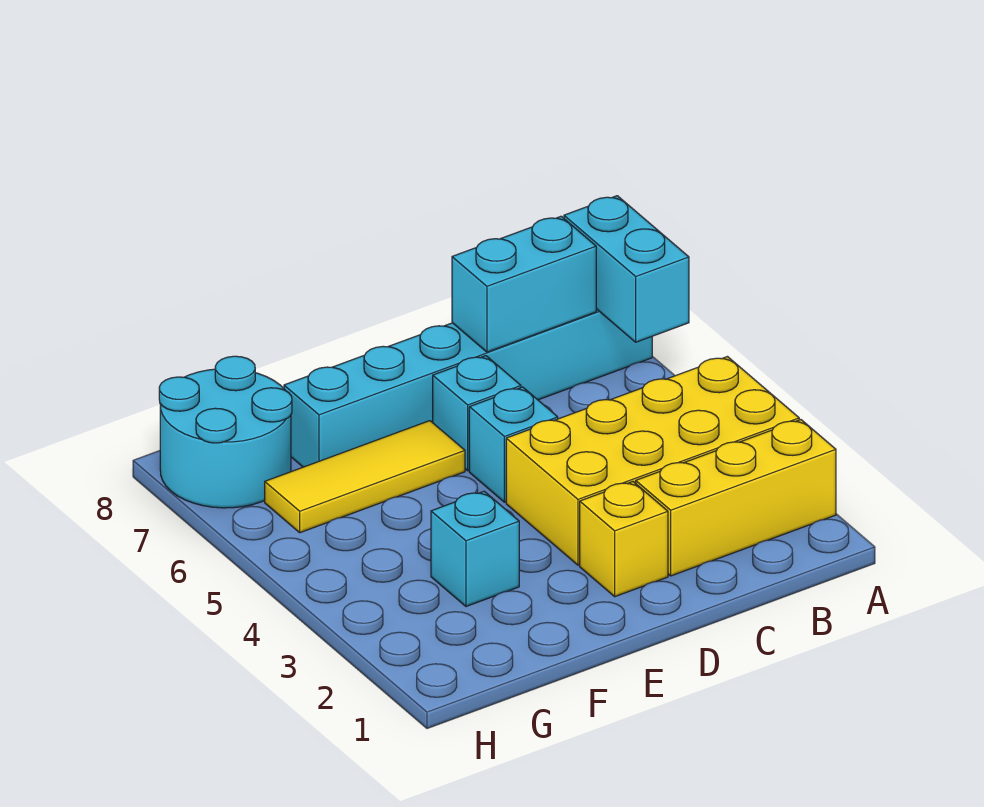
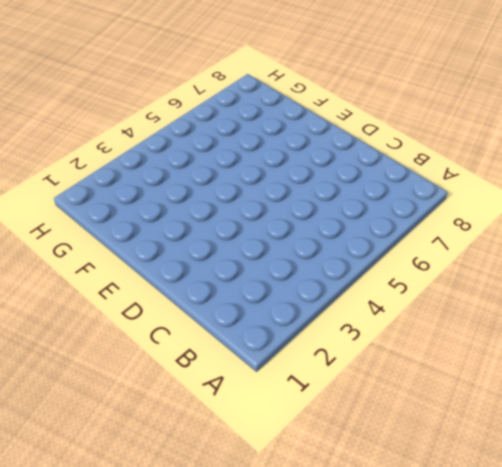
none -> yellow brick A2:C2 level 1
none -> yellow brick A3:D4 level 1

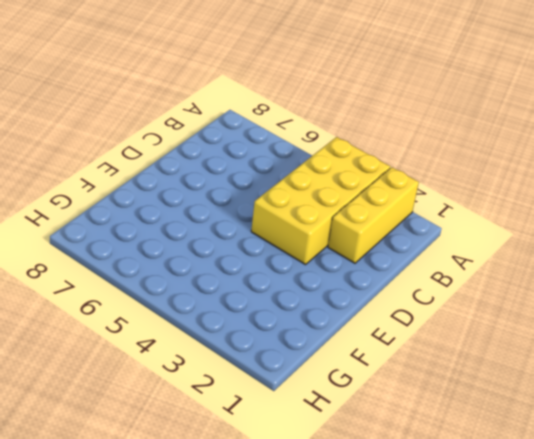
none -> cyan brick A7:F7 level 1
none -> yellow brick D2 level 1

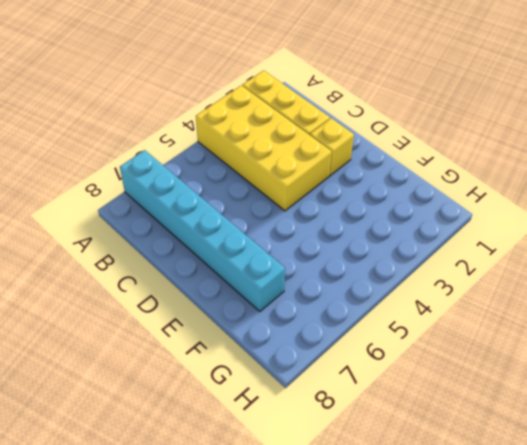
none -> cyan brick D5 level 1
none -> cyan brick D6 level 1

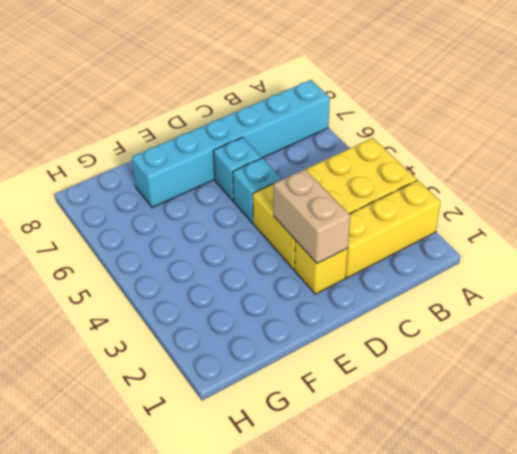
tan brick D2:D3 level 2 -> none
none -> yellow tile E6:G6 level 1
none -> cyan brick F3 level 1

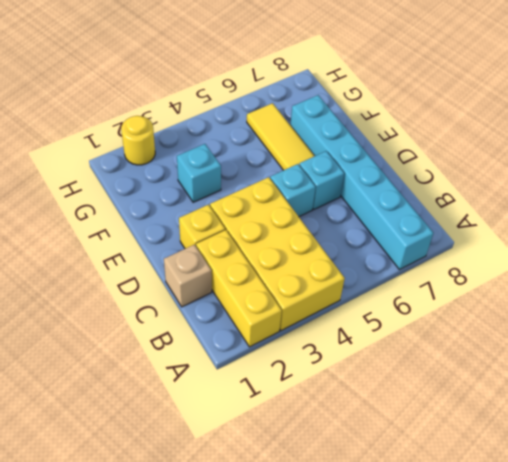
tan brick C1 level 1 -> none
yellow round brick H2 level 1 -> none
none -> cyan round brick G7:H8 level 1
none -> cyan brick A6:A7 level 2

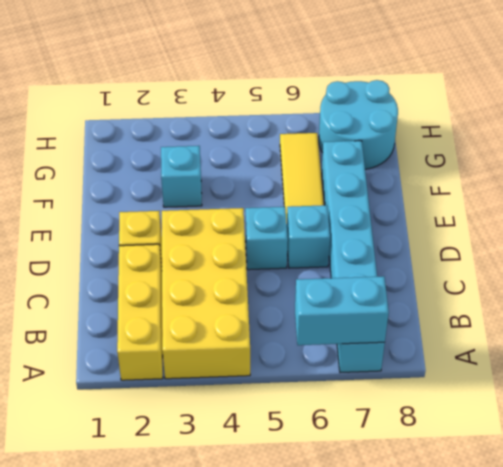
none -> cyan brick B7:C7 level 2

